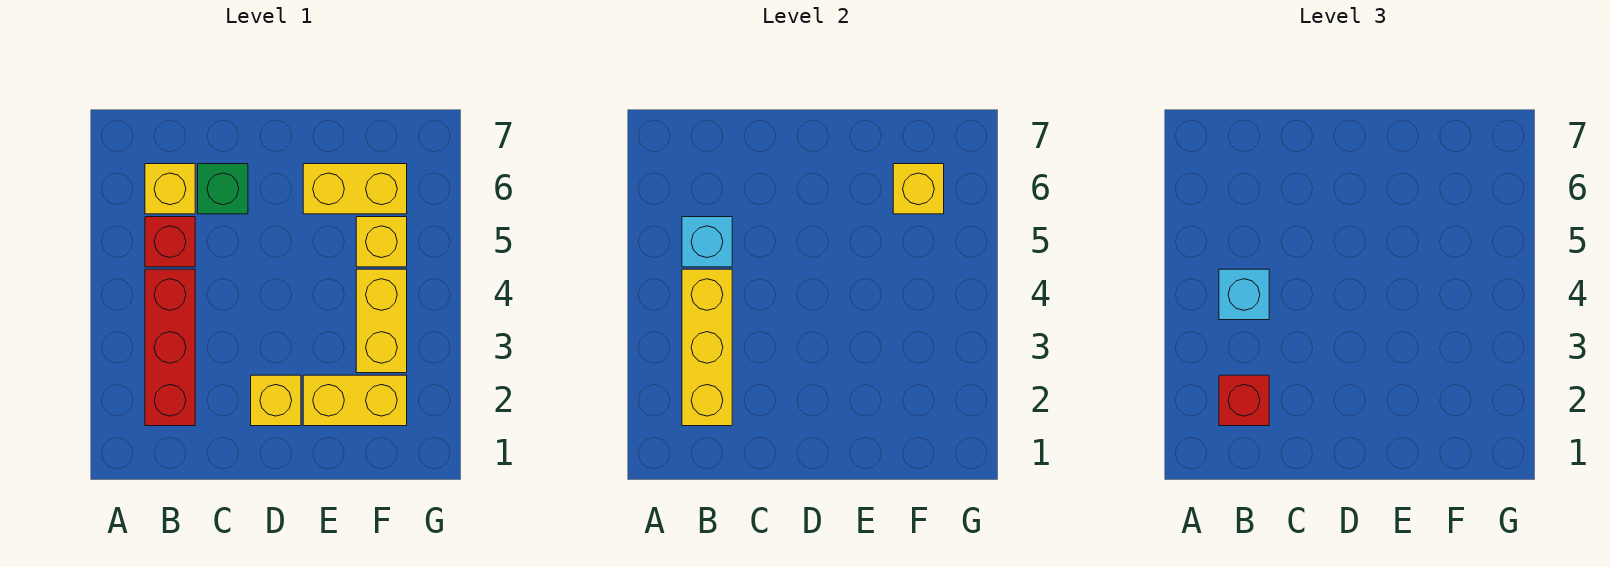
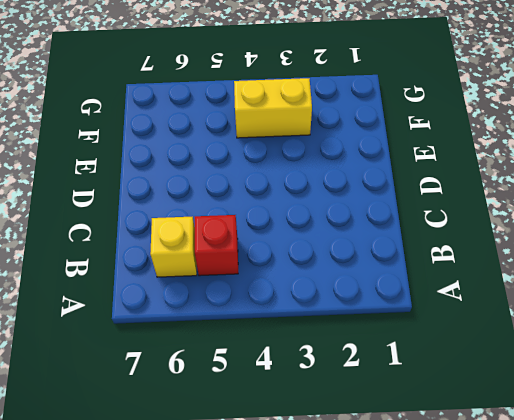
none -> red brick B2:B4 level 1
none -> green brick C6 level 1
none -> yellow brick D2 level 1

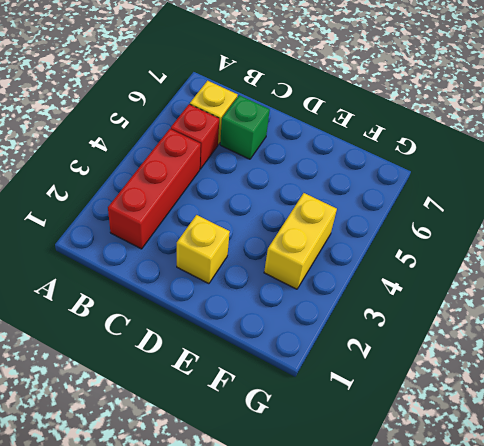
none -> yellow brick E2:F2 level 1
none -> yellow brick E6:F6 level 1
none -> yellow brick F5 level 1

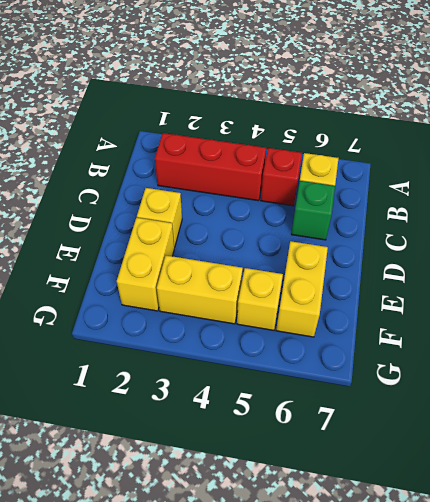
none -> yellow brick B2:B4 level 2
none -> cyan brick B5 level 2
none -> yellow brick F6 level 2

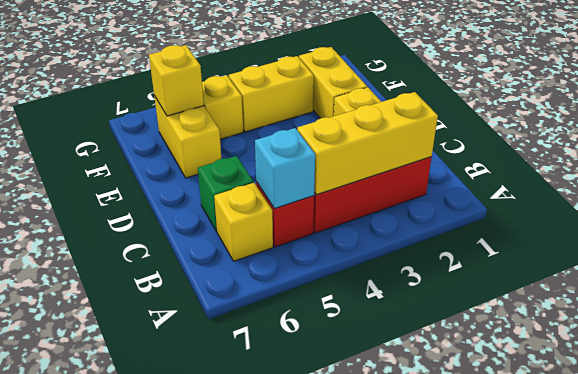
none -> red brick B2 level 3
none -> cyan brick B4 level 3

